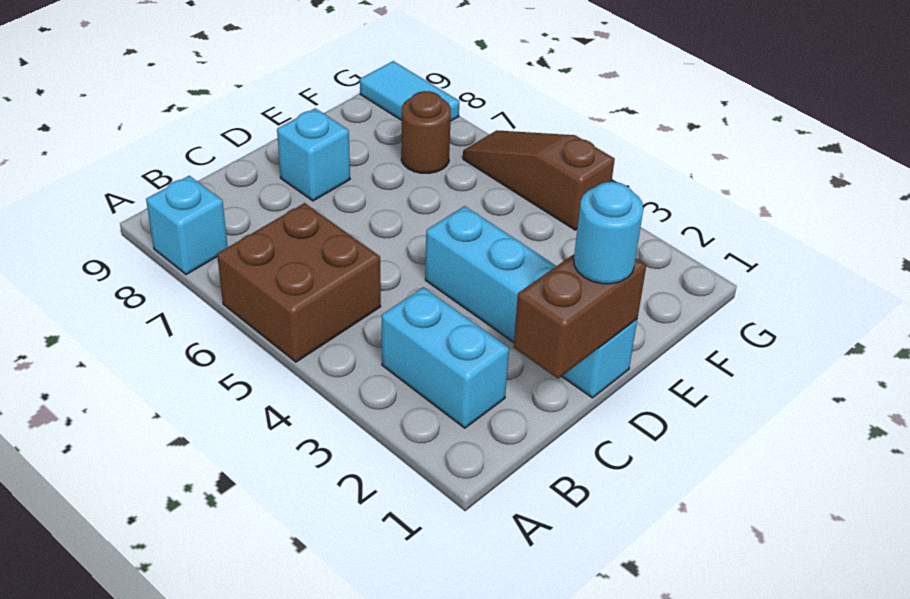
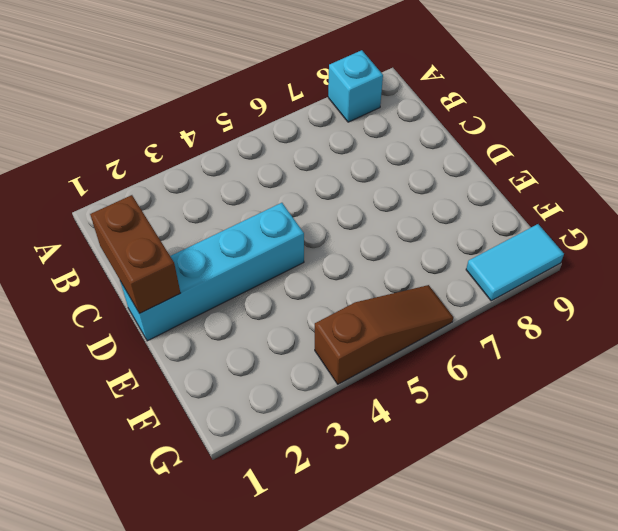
none -> brown brick A5:B6 level 1
none -> cyan brick B2:B3 level 1

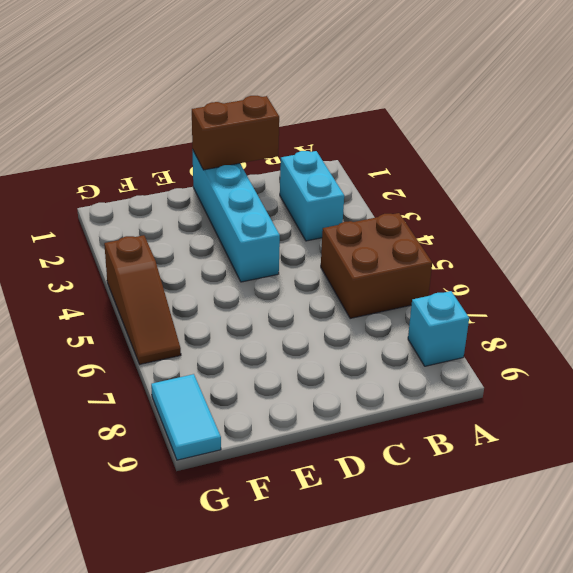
none -> cyan brick D8 level 1
none -> brown round brick F7 level 1

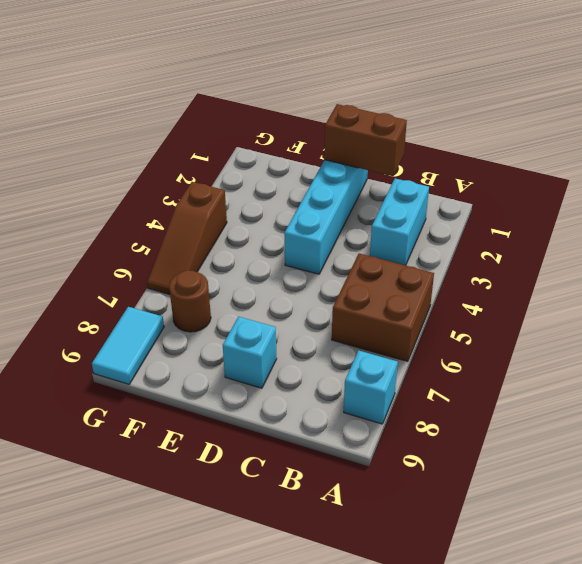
none -> cyan round brick D1 level 3

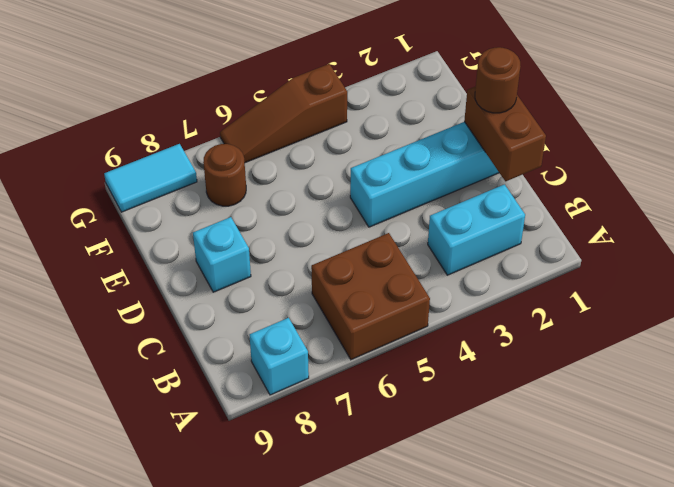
brown round brick D1 level 3 -> cyan round brick D1 level 3

